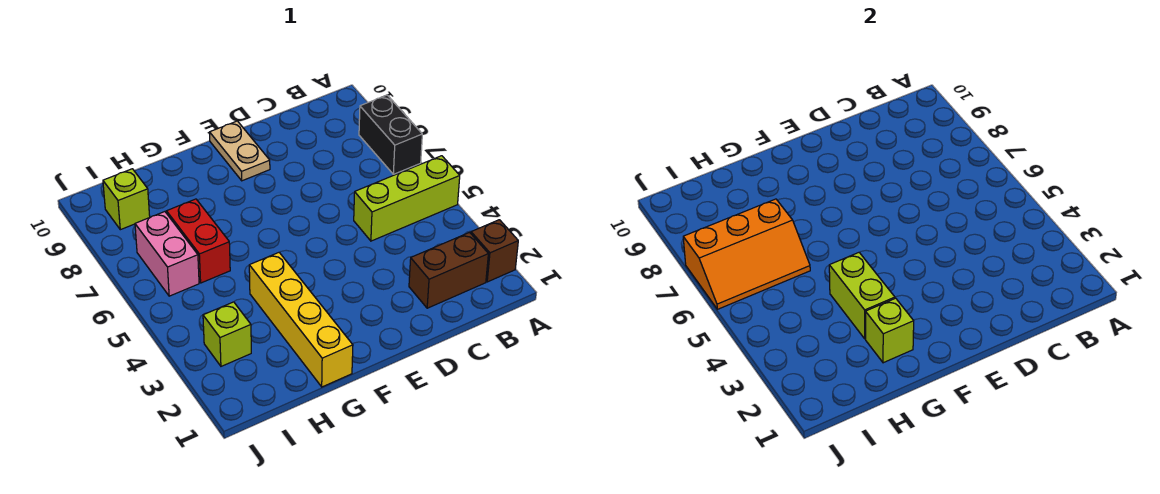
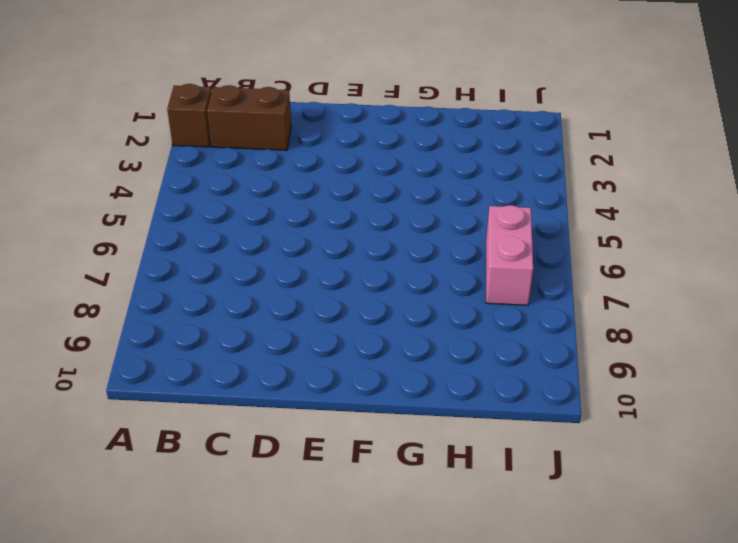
none -> lime brick A5:C5 level 1
none -> black brick A7:A8 level 1
none -> tan plate E9:E10 level 1

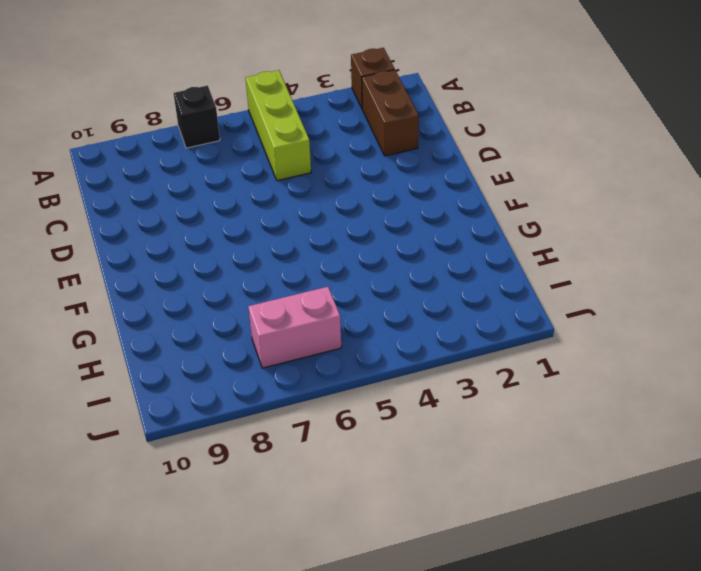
black brick A7 level 1 -> black brick A7:A8 level 1
none -> tan plate E9:E10 level 1
none -> yellow brick G1:G4 level 1
none -> red brick H6:H7 level 1

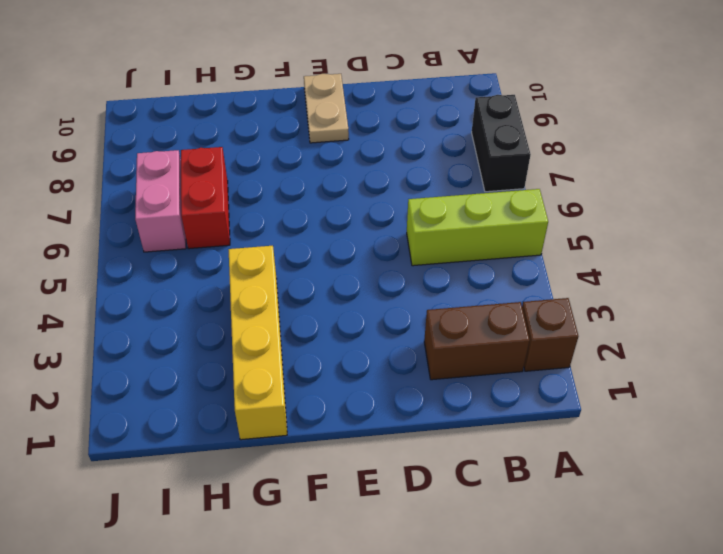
none -> lime brick I3 level 1
none -> lime brick I9 level 1
none -> lime brick G2 level 2

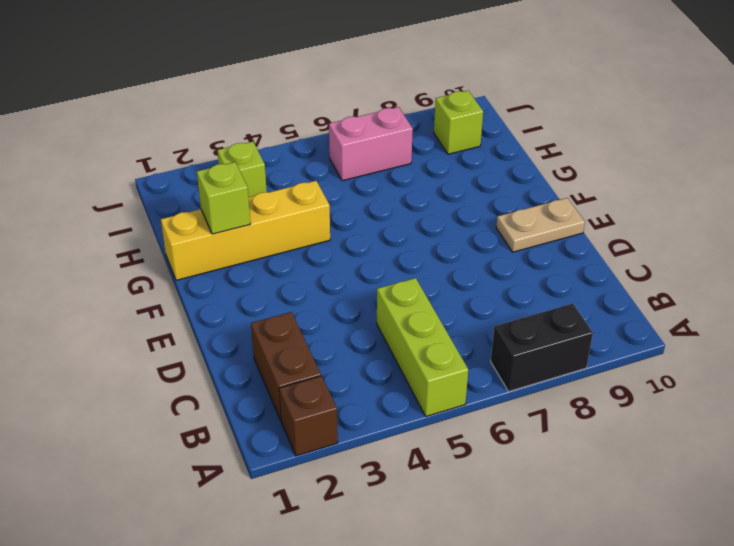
none -> red brick H6:H7 level 1
none -> lime brick G3:G4 level 2
none -> orange slope H6:J7 level 2 top 7

